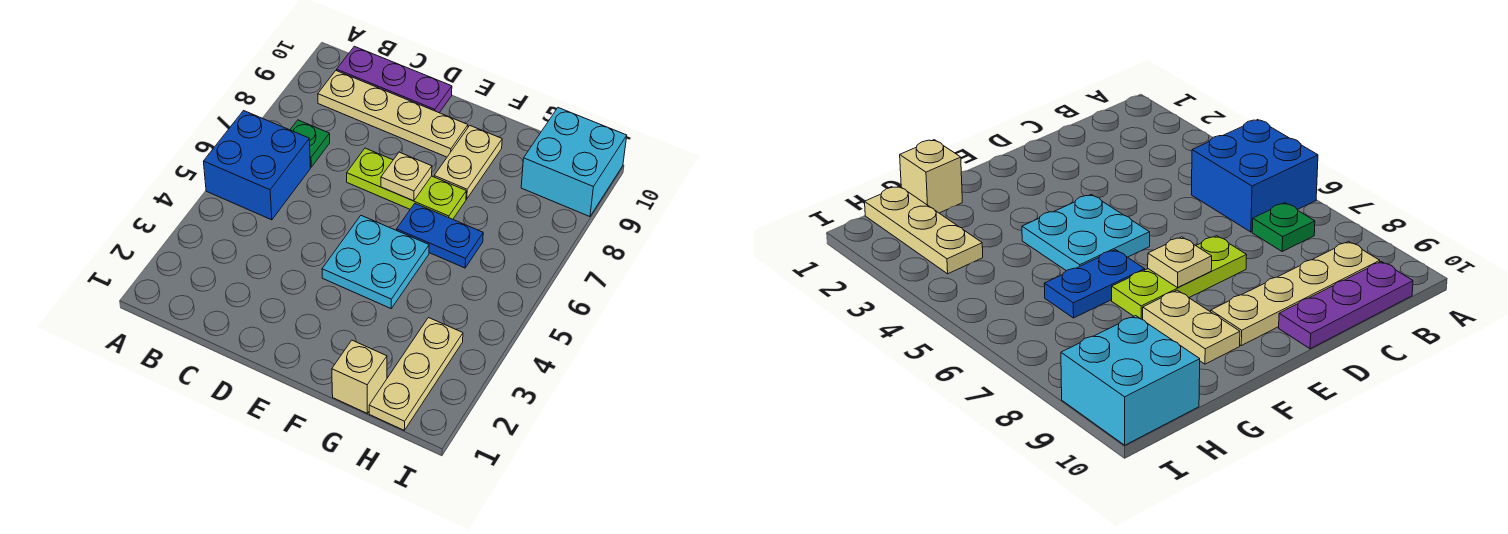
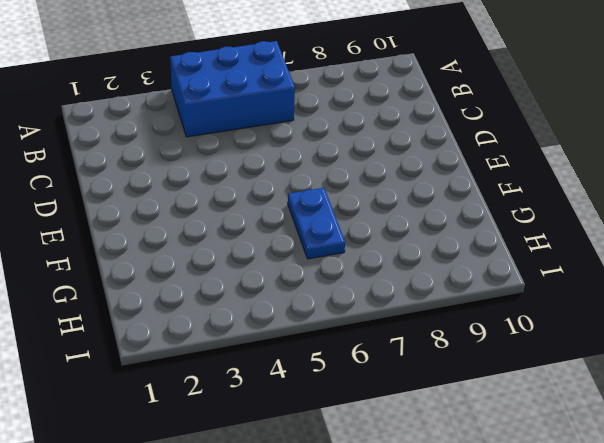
blue brick A4:B6 level 1 -> blue brick A5:B6 level 1
none -> green plate B7 level 1
none -> tan plate B9:E9 level 1
none -> purple plate B10:D10 level 1

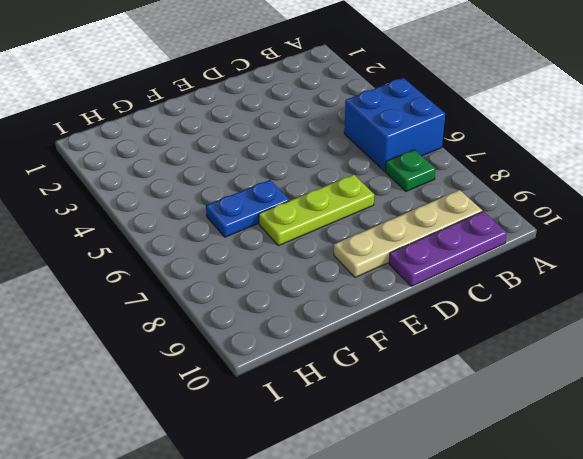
none -> cyan plate E4:F5 level 1
none -> tan plate F8:F9 level 1
none -> tan brick G1 level 1

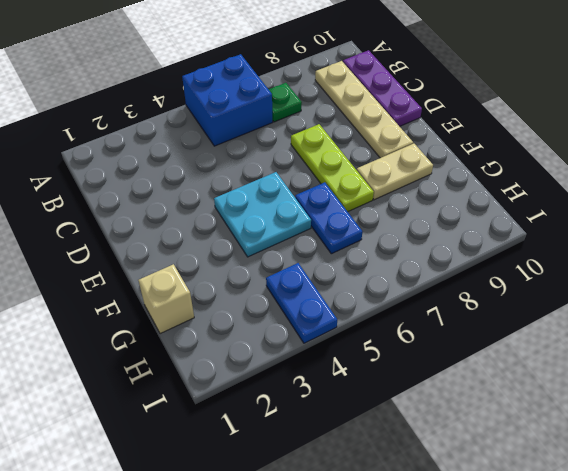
blue plate H4:I4 level 1 -> none
none -> tan plate H1:H3 level 1
none -> cyan brick H9:I10 level 1
none -> tan plate E7 level 2

